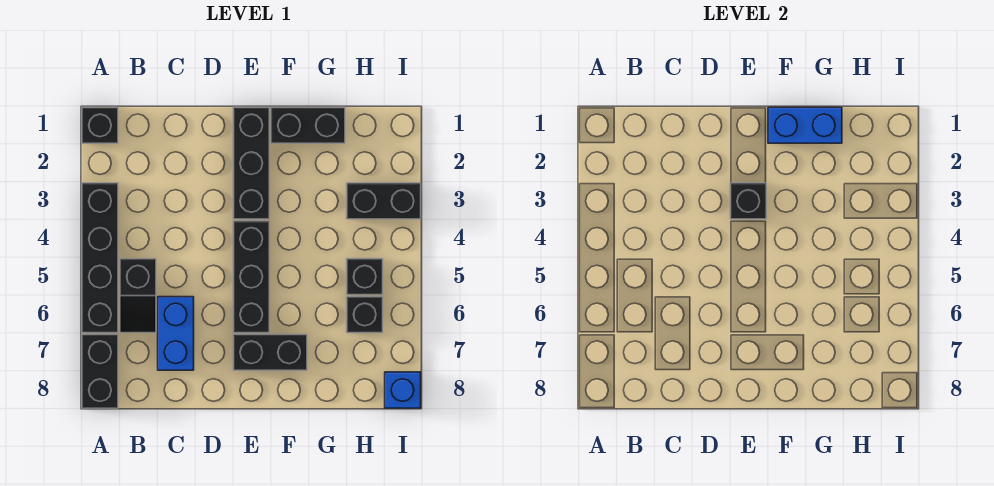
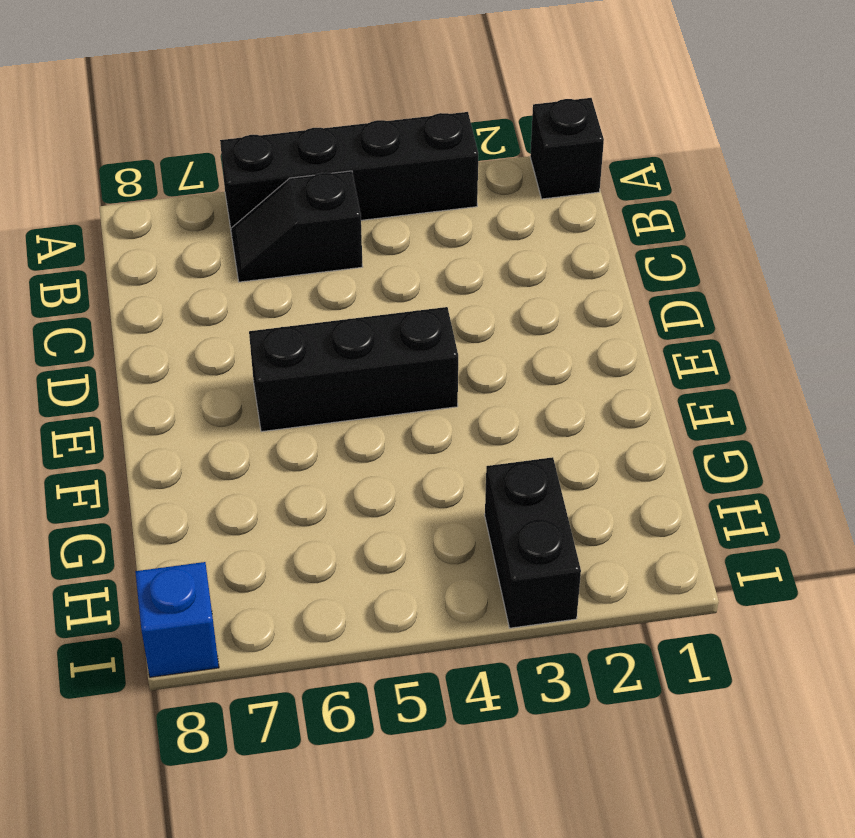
none -> black brick A7:A8 level 1
none -> blue brick C6:C7 level 1
none -> black brick E1:E3 level 1

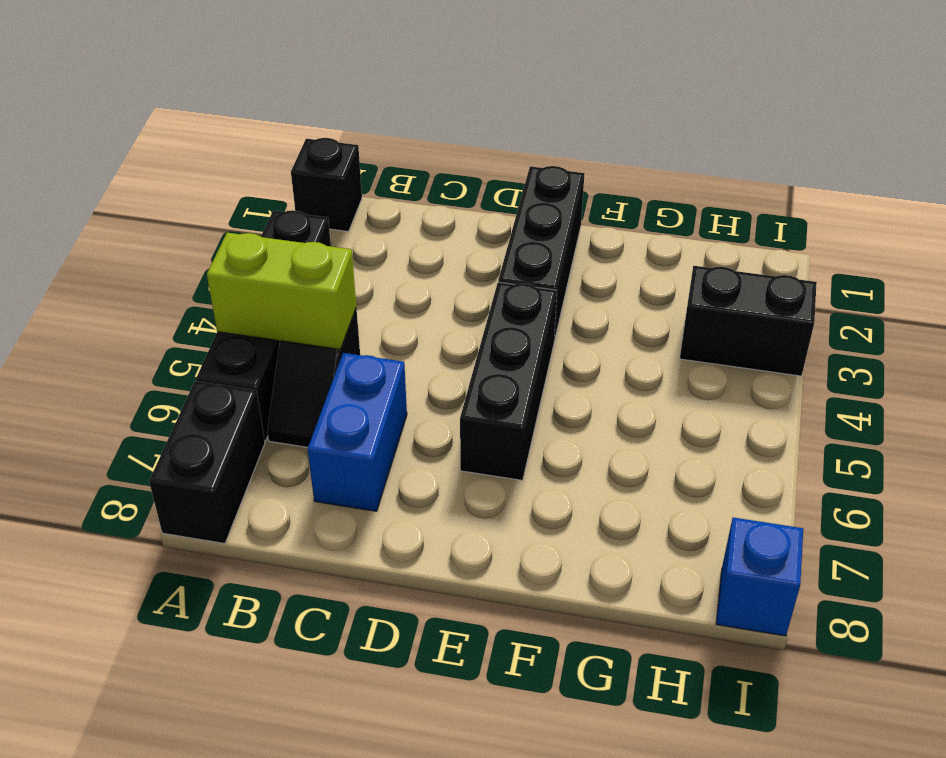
lime brick A5:B5 level 2 -> none
none -> black brick E7:F7 level 1
none -> black brick F1:G1 level 1
none -> black brick H5 level 1

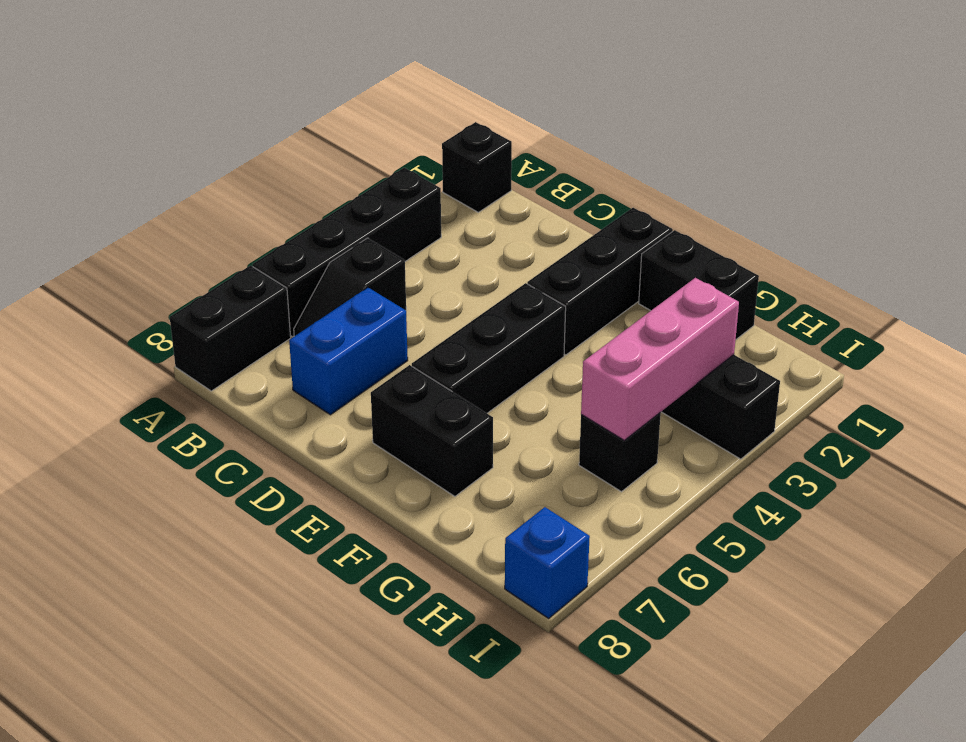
pink brick H3:H5 level 2 -> none
none -> black brick H6 level 1
none -> black brick E3 level 2
none -> blue brick F1:G1 level 2

